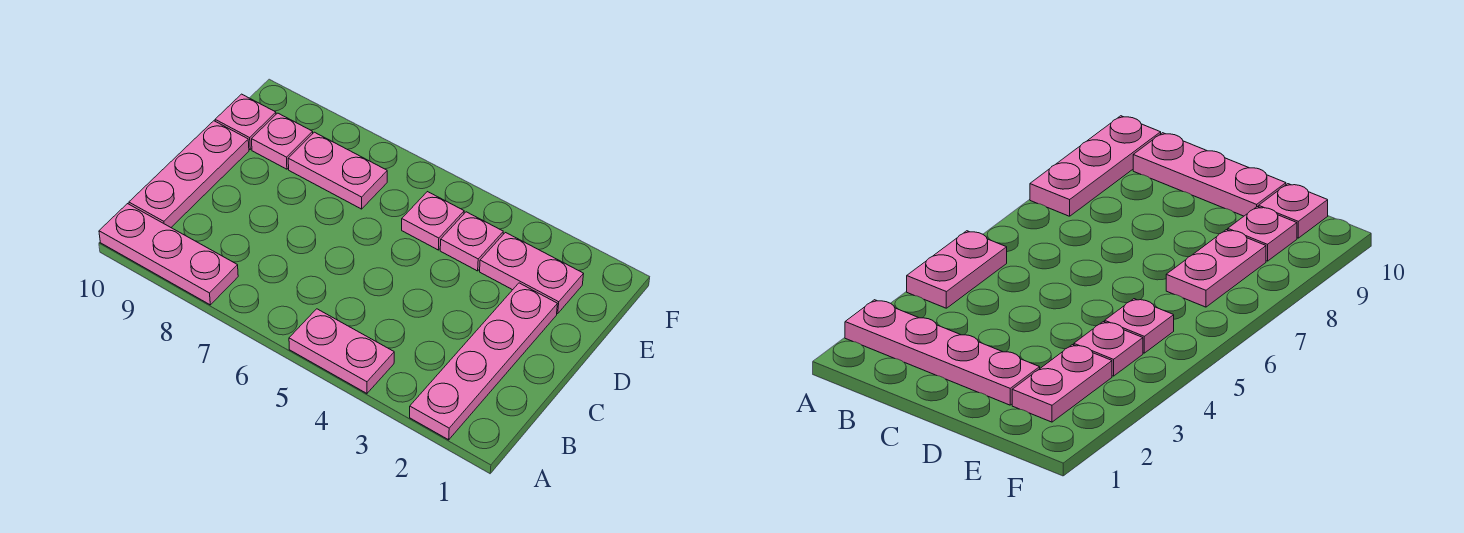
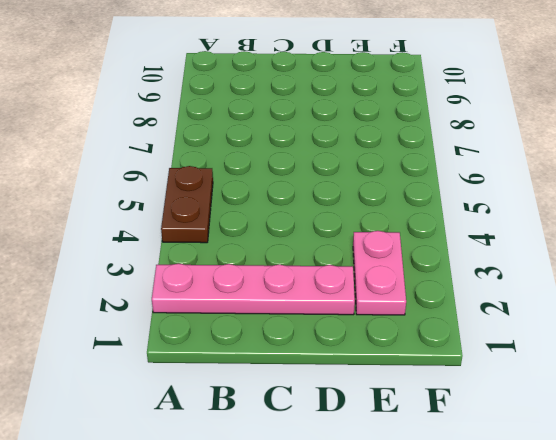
brown plate A4:A5 level 1 -> pink plate A4:A5 level 1
none -> pink plate A8:A10 level 1
none -> pink plate B10:D10 level 1

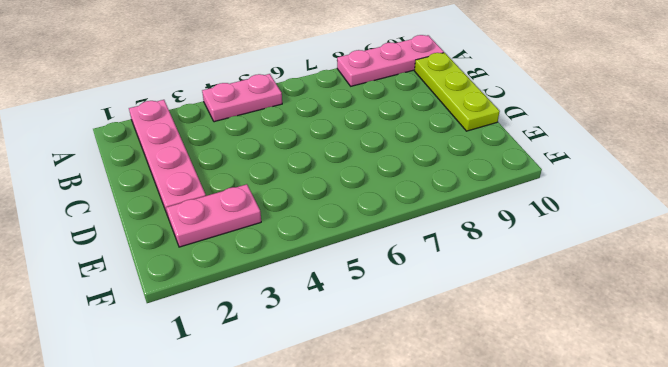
lime plate B10:D10 level 1 -> pink plate B10:D10 level 1
none -> pink plate E4 level 1
none -> pink plate E5 level 1

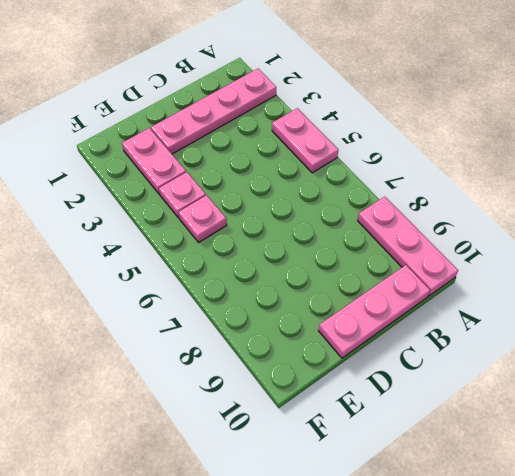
none -> pink plate E7:E8 level 1
none -> pink plate E9 level 1

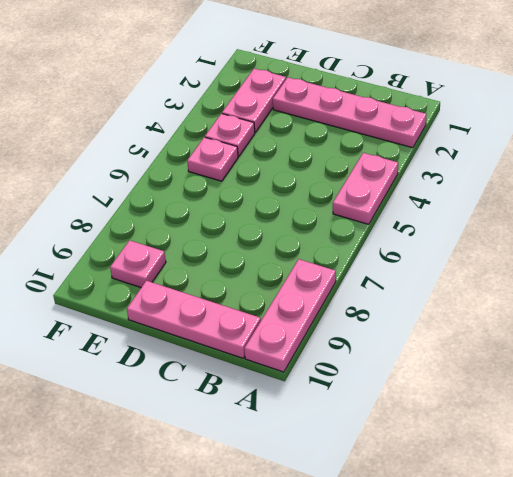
none -> pink plate E7:E8 level 1
none -> pink plate E10 level 1

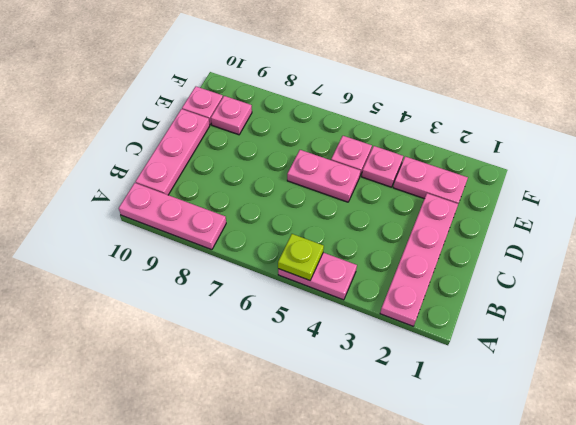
lime plate A5 level 2 -> none
pink plate D5:D6 level 1 -> pink plate E7:E8 level 1

